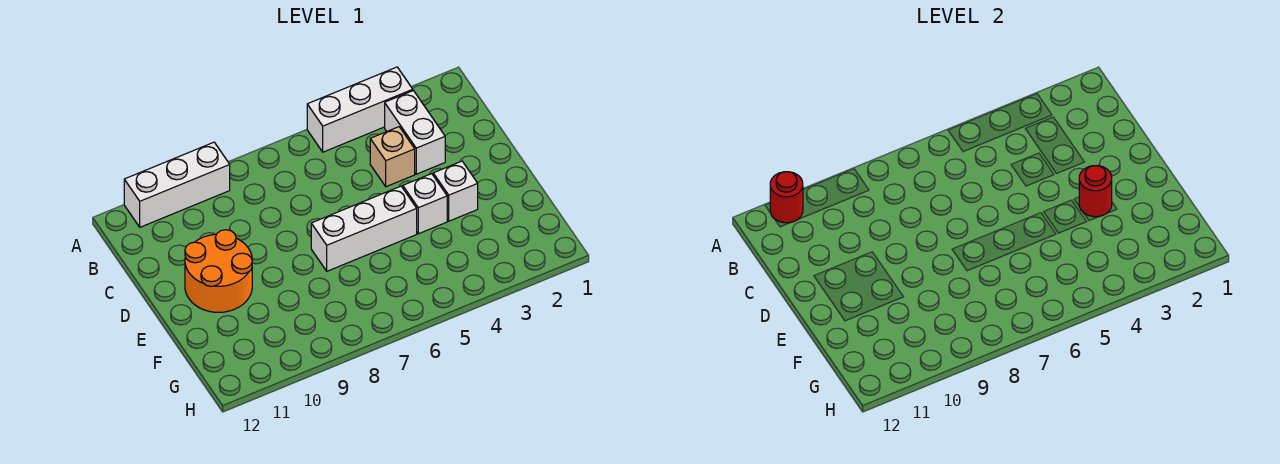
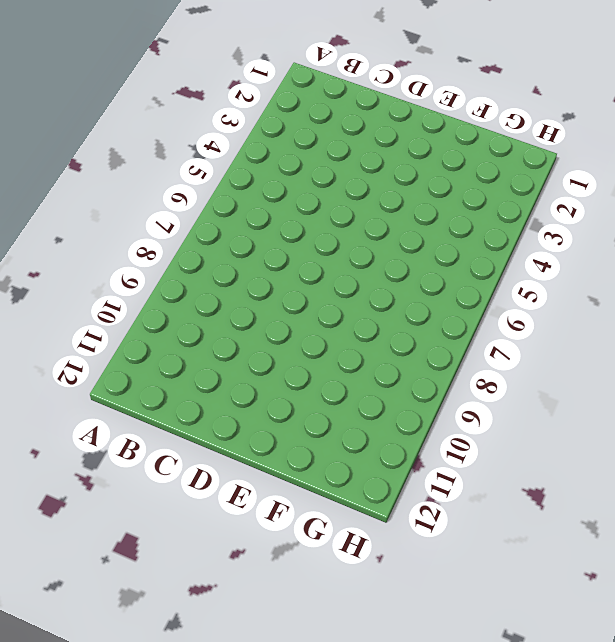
none -> white brick A3:A5 level 1
none -> white brick A9:A11 level 1

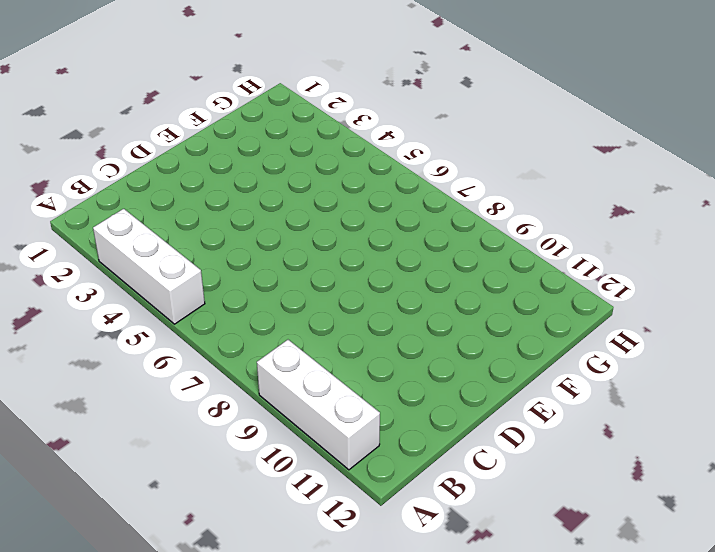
none -> white brick B3:C3 level 1
none -> tan brick C4 level 1

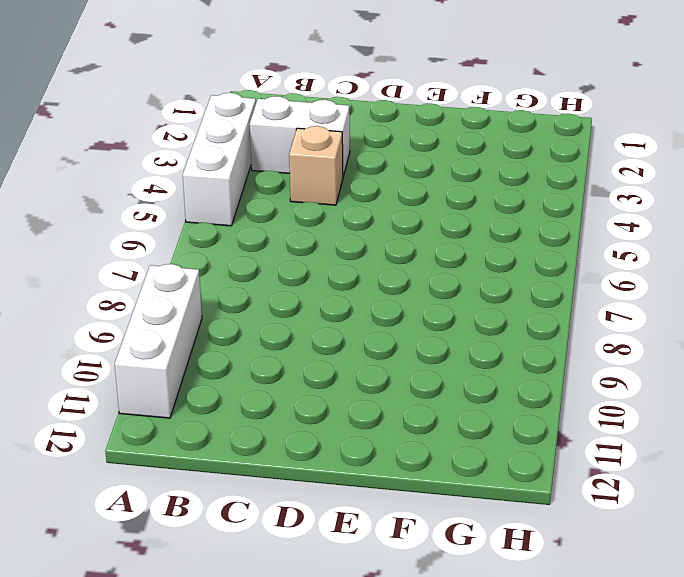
none -> orange round brick D10:E11 level 1
none -> white brick E3 level 1

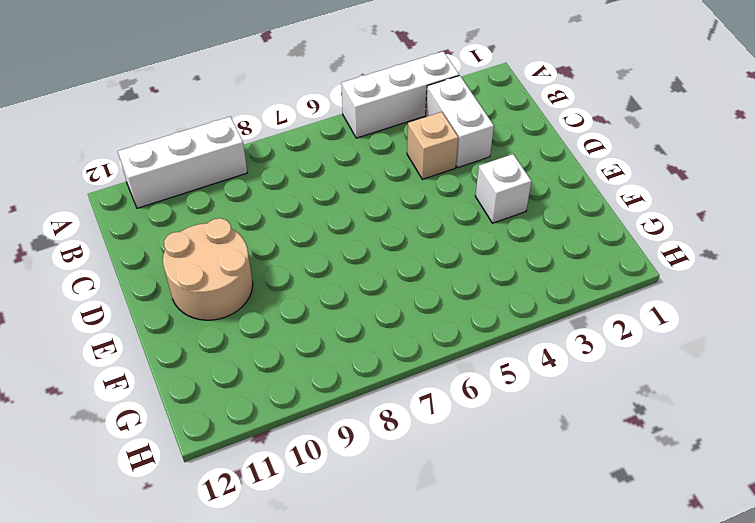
tan round brick D10:E11 level 1 -> orange round brick D10:E11 level 1
none -> white brick E4 level 1
none -> white brick E5:E7 level 1

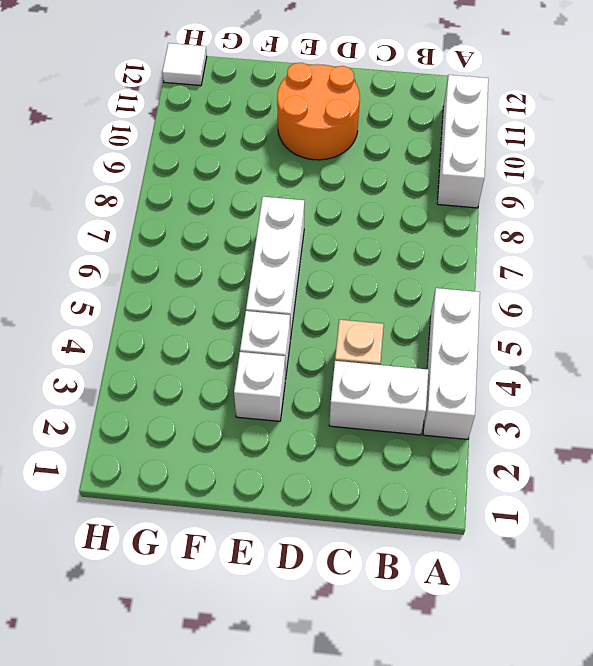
white tile H12 level 1 -> none
none -> red round brick A11 level 2
none -> red round brick E3 level 2

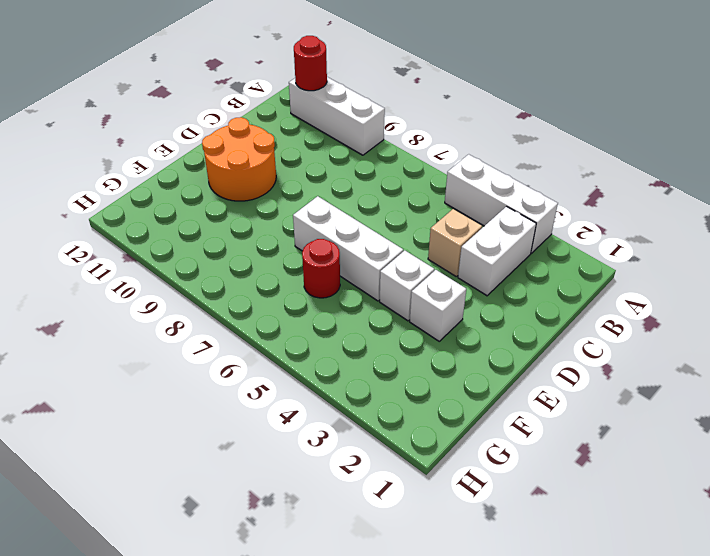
red round brick F6 level 1 -> red round brick E3 level 2

